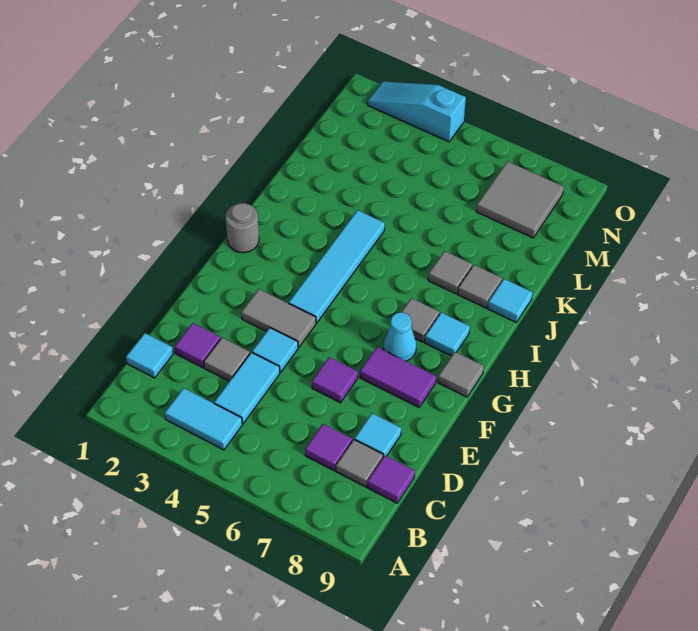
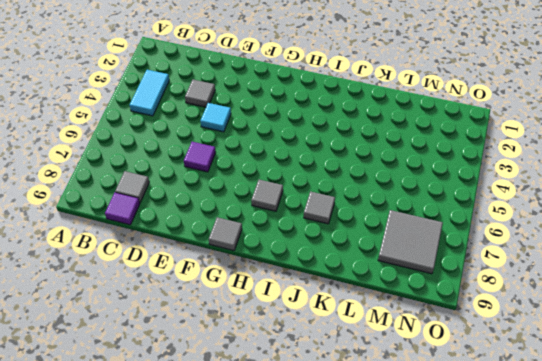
none -> cyan tile C1 level 1
none -> cyan tile C4:D4 level 1
none -> purple tile C7 level 1

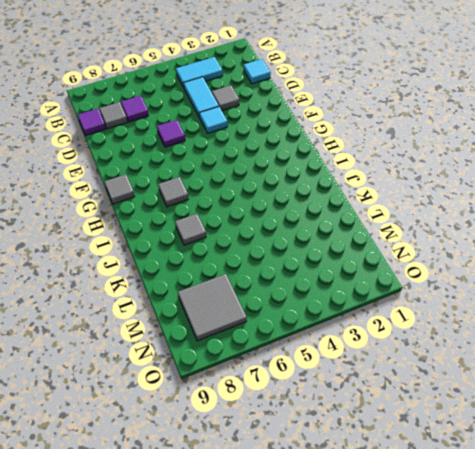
none -> purple tile D2 level 1
none -> cyan tile D8 level 1
none -> grey tile F3:F4 level 1

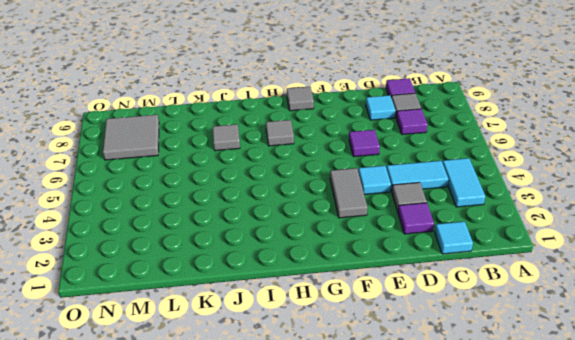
none -> purple tile F7:F8 level 1
none -> cyan tile G4:J4 level 1
none -> cyan cone G7 level 1

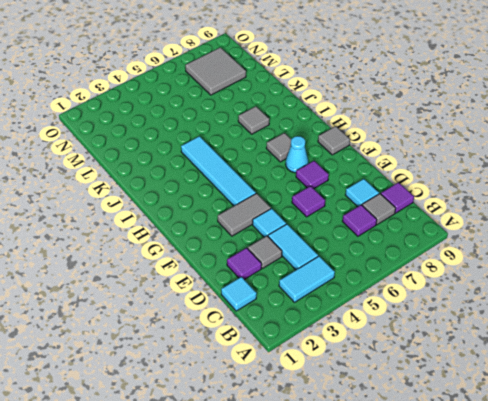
purple tile F7 level 1 -> purple tile F7:F8 level 1
none -> grey round brick H1 level 1
none -> cyan tile H8 level 1
none -> grey tile J8 level 1

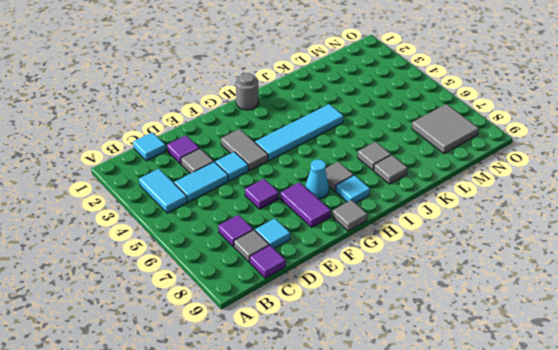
none -> cyan tile J9 level 1
none -> cyan slope O2:O4 level 1 top 4

